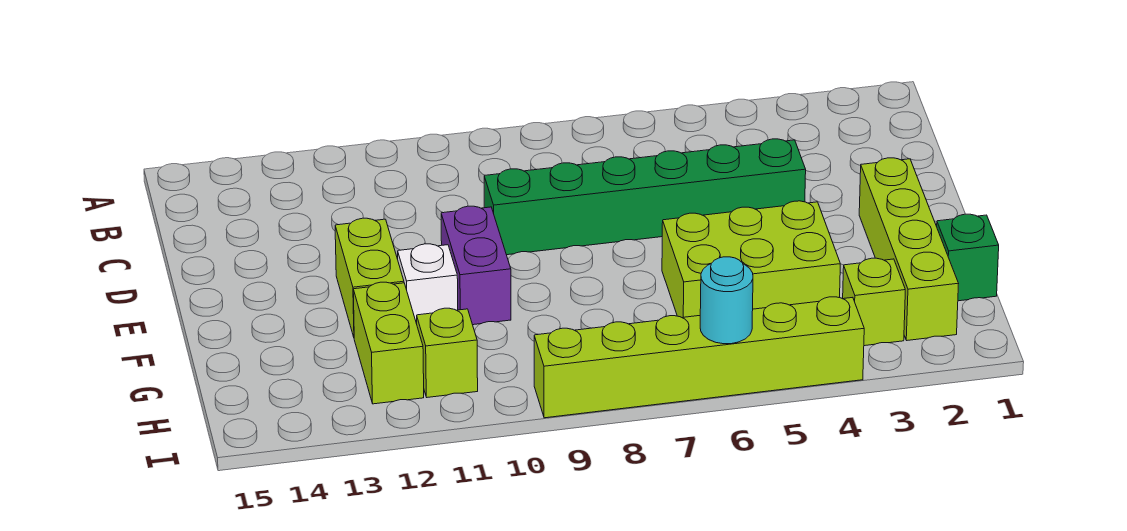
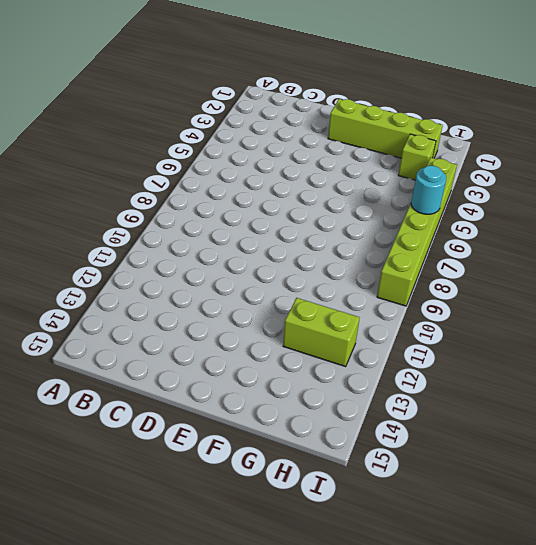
none -> green brick D4:D9 level 1
none -> purple brick E10:F10 level 1
none -> lime brick E12:F12 level 1

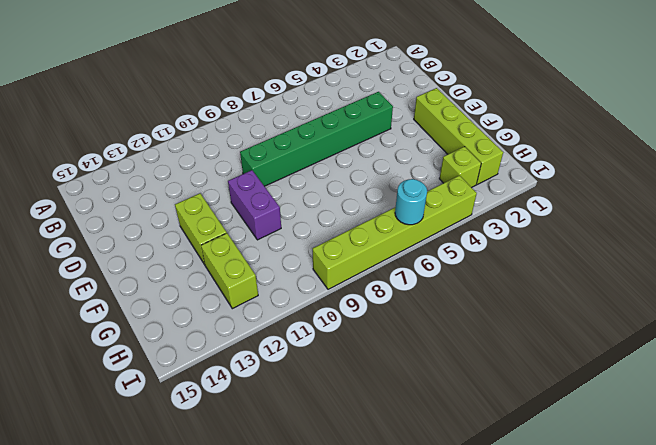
none -> lime brick F4:G6 level 1
none -> white brick F11 level 1
none -> green brick G1 level 1

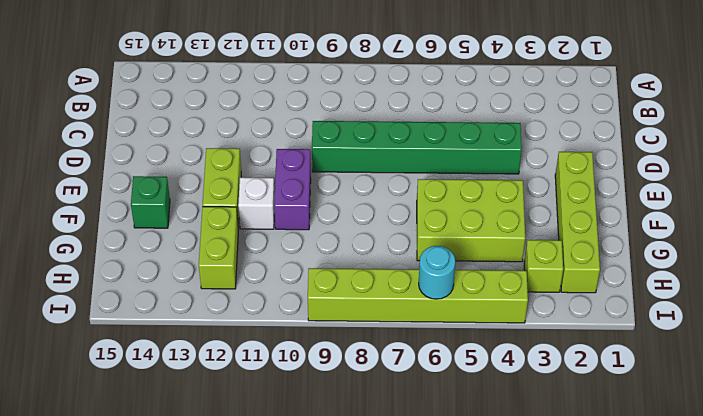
green brick F14 level 1 -> green brick G1 level 1
none -> lime brick H11 level 1

